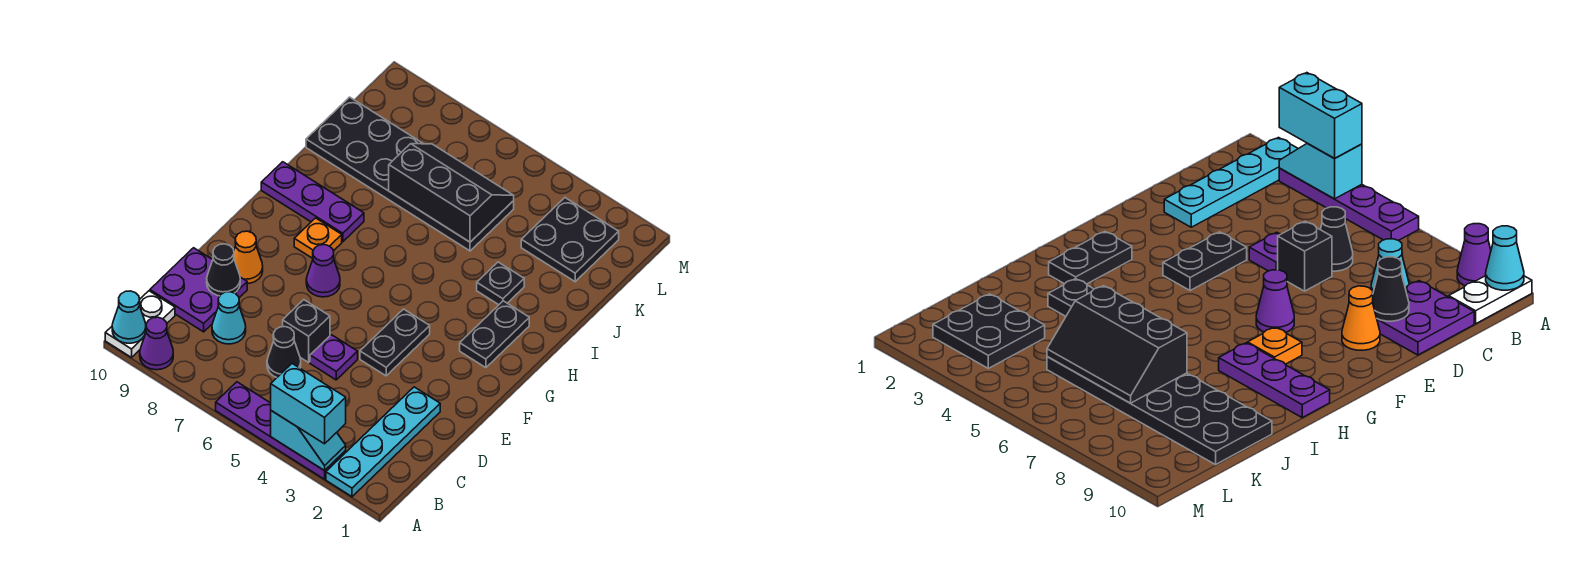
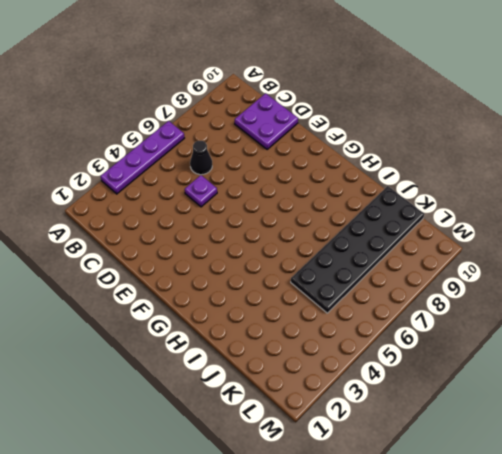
none -> cyan plate A2:D2 level 1
none -> purple cone A9 level 1
none -> white plate A10:B10 level 1

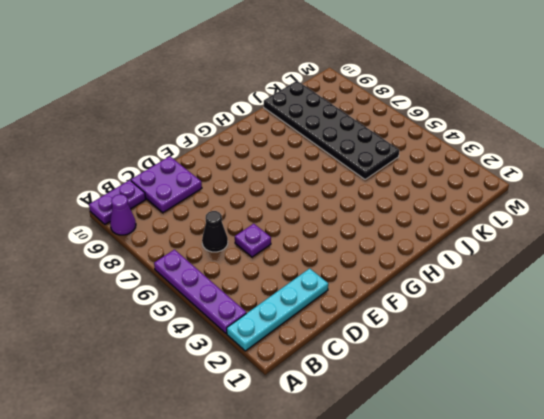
purple plate A10:B10 level 1 -> white plate A10:B10 level 1
none -> cyan cone C8 level 1
none -> black brick D6 level 1
none -> black plate E4:F4 level 1

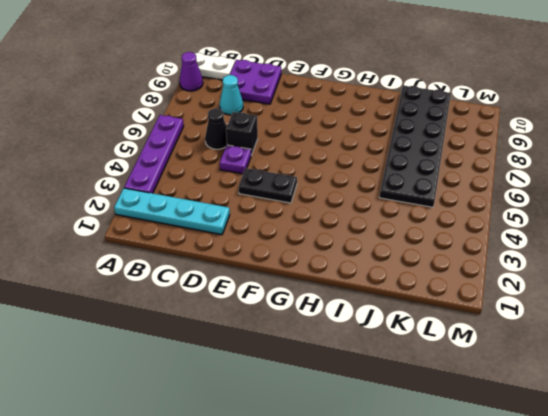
none -> orange cone E9 level 1
none -> purple cone F7 level 1
none -> black plate G2:H2 level 1

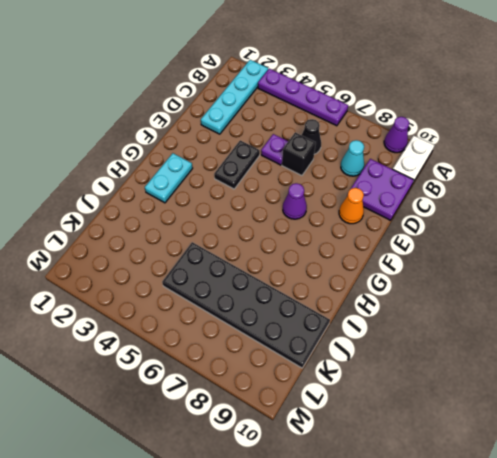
cyan plate G2:H2 level 1 -> black plate G2:H2 level 1
none -> orange plate G8 level 1
none -> purple plate H8:H10 level 1
none -> black plate I3 level 1

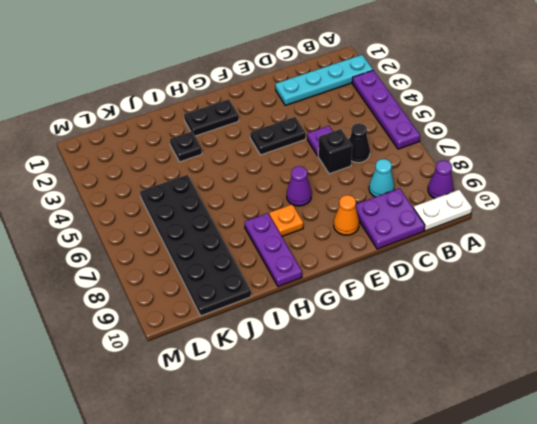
none -> black plate K2:L3 level 1
none -> cyan slope A3:A4 level 2 top 4
none -> cyan cone A10 level 2

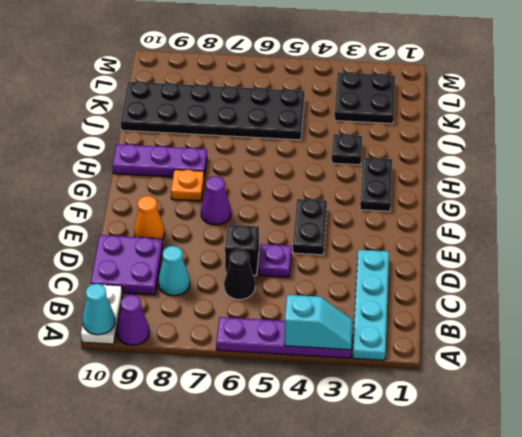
none -> black cone D9 level 2
none -> black slope J5:K7 level 2 top J
none -> cyan brick A3:A4 level 3

